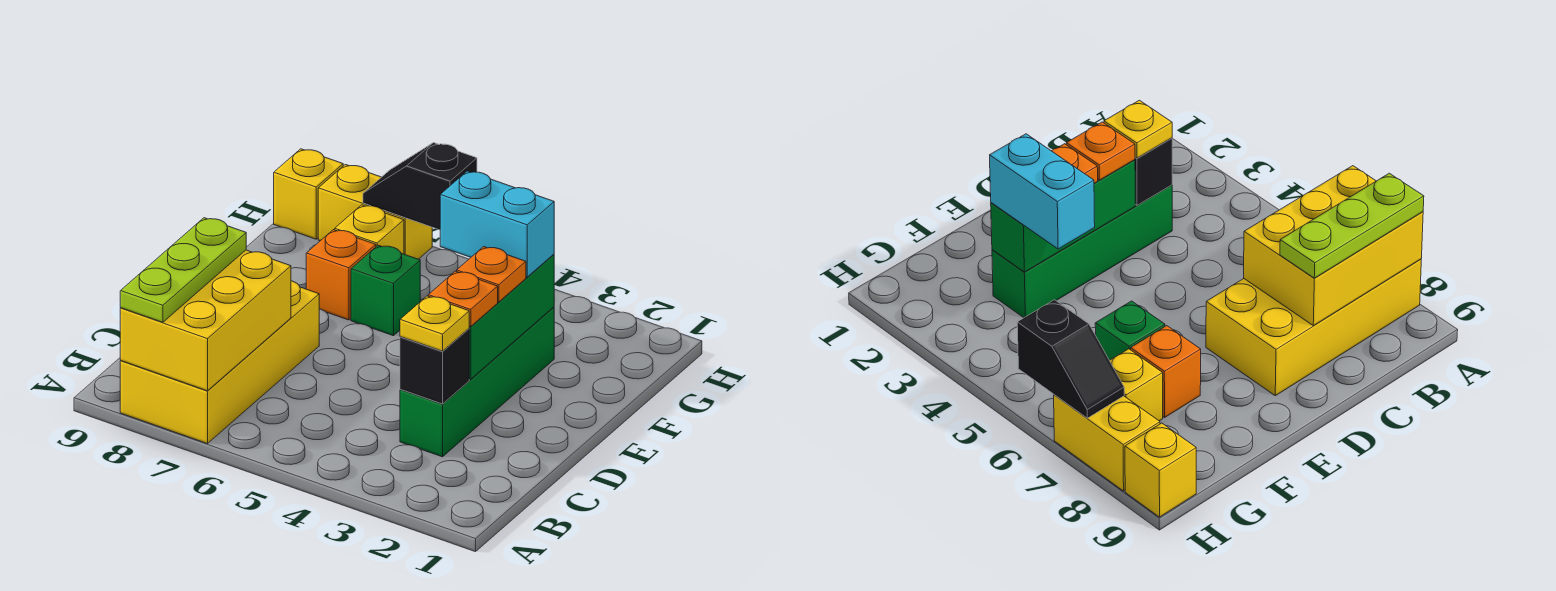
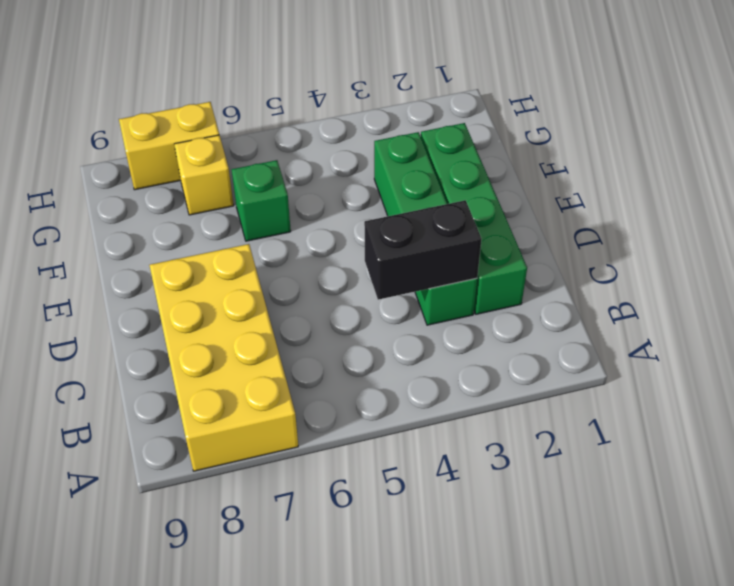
green brick C2:F2 level 1 -> none
black brick C3:C4 level 2 -> black brick C3 level 2
none -> orange brick F7 level 1
none -> yellow brick H9 level 1
none -> yellow brick A7:C8 level 2

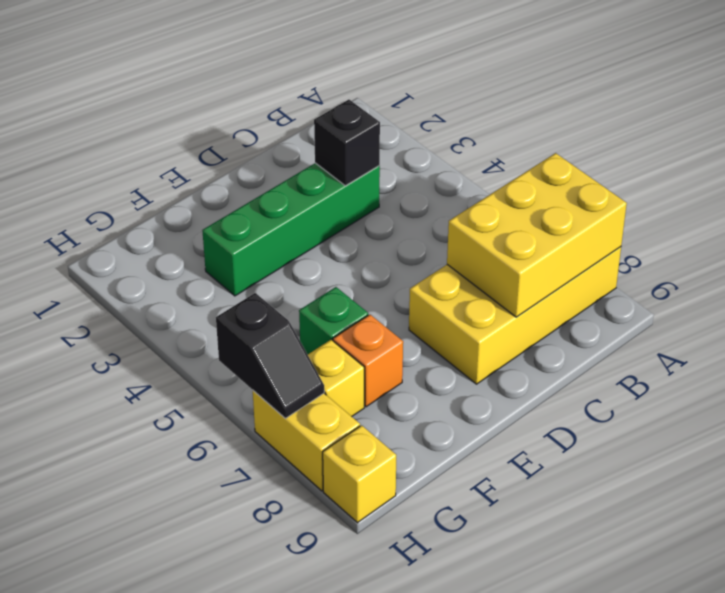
none -> green brick D3:F3 level 2
none -> lime plate A8:C8 level 3
none -> yellow plate C3 level 3

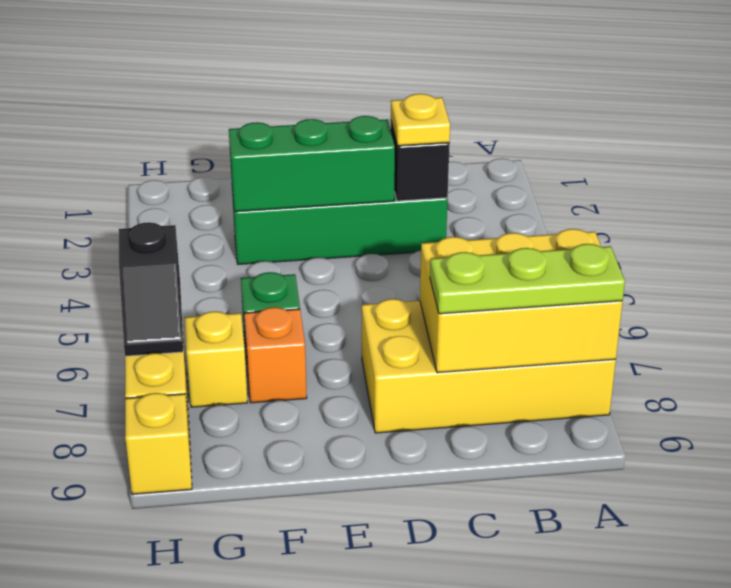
none -> orange plate D3 level 3
none -> orange plate E3 level 3
none -> cyan brick F3:F4 level 3

